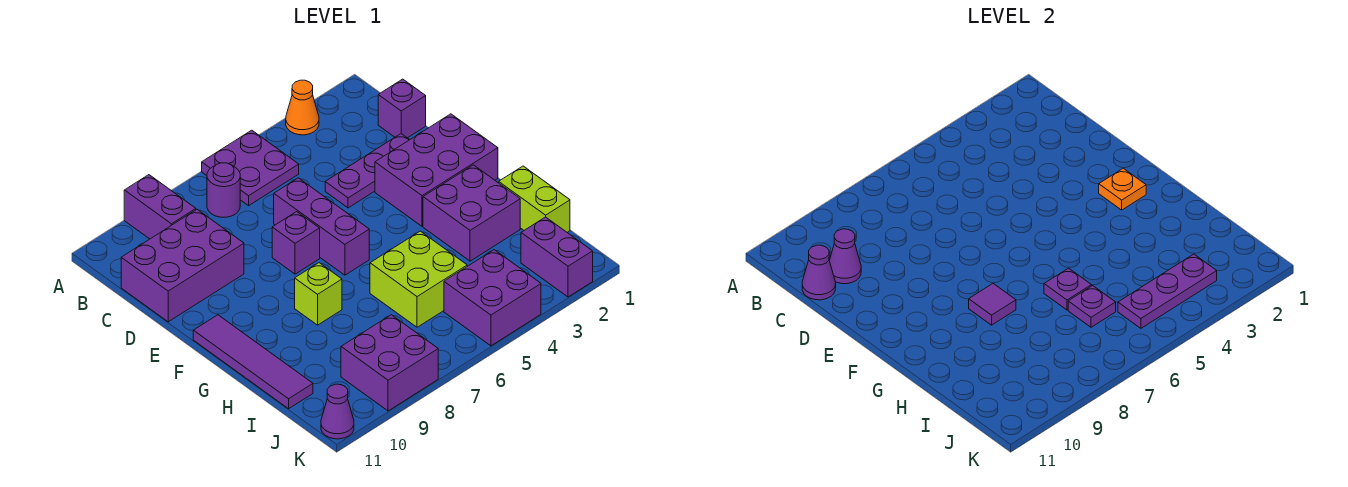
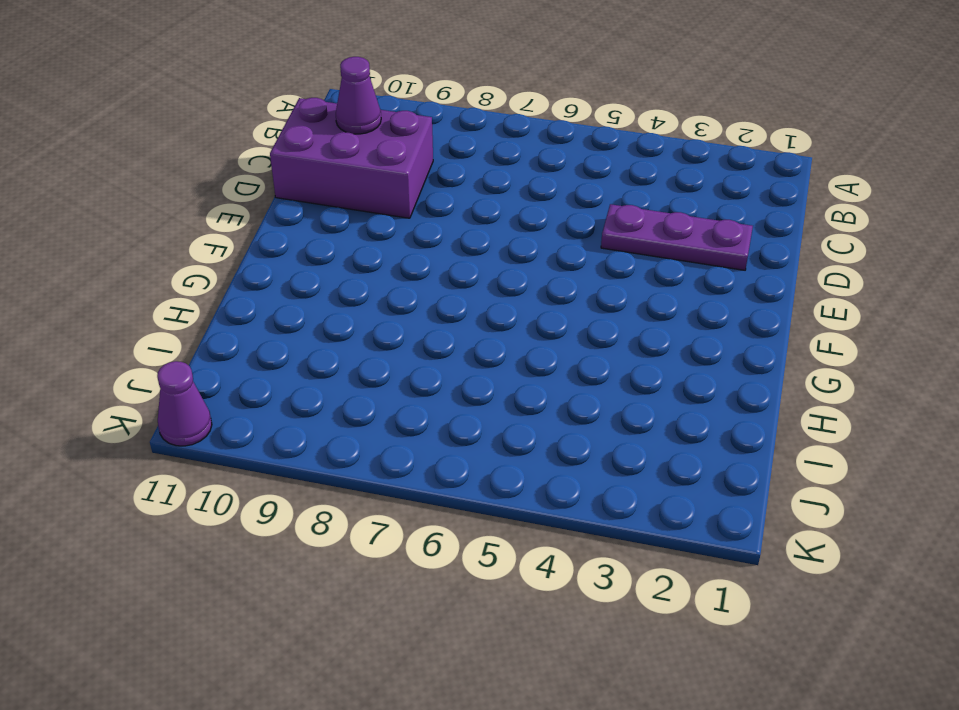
none -> orange cone A3 level 1
none -> purple plate A5:B6 level 1
none -> purple brick A9:B9 level 1

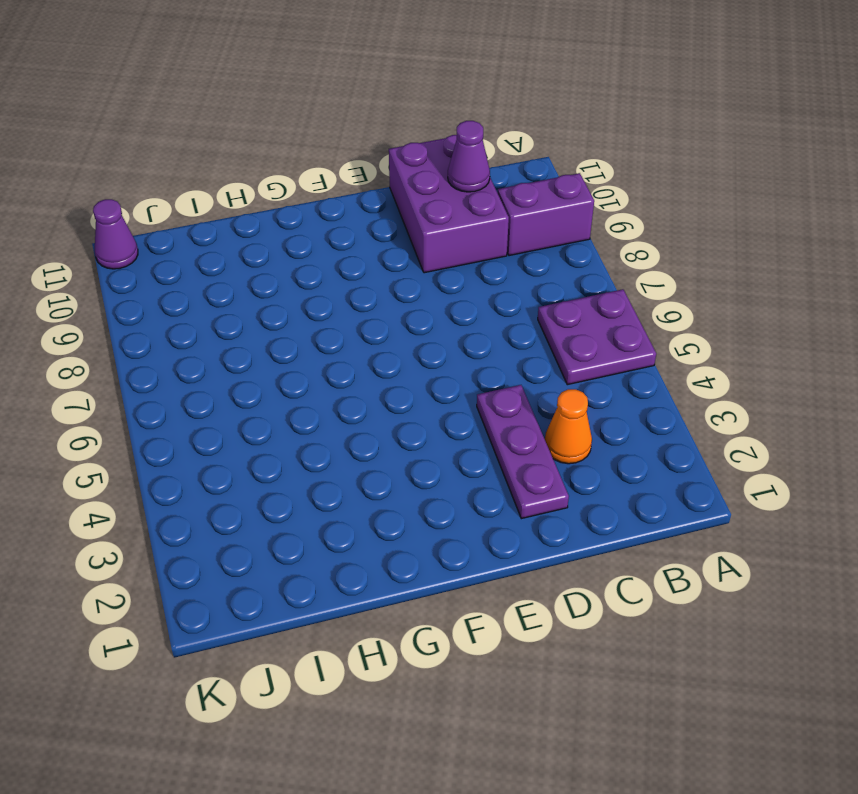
orange cone C3 level 1 -> orange cone A3 level 1
none -> purple round brick B7 level 1
none -> purple brick C1 level 1
none -> purple brick D6:F6 level 1

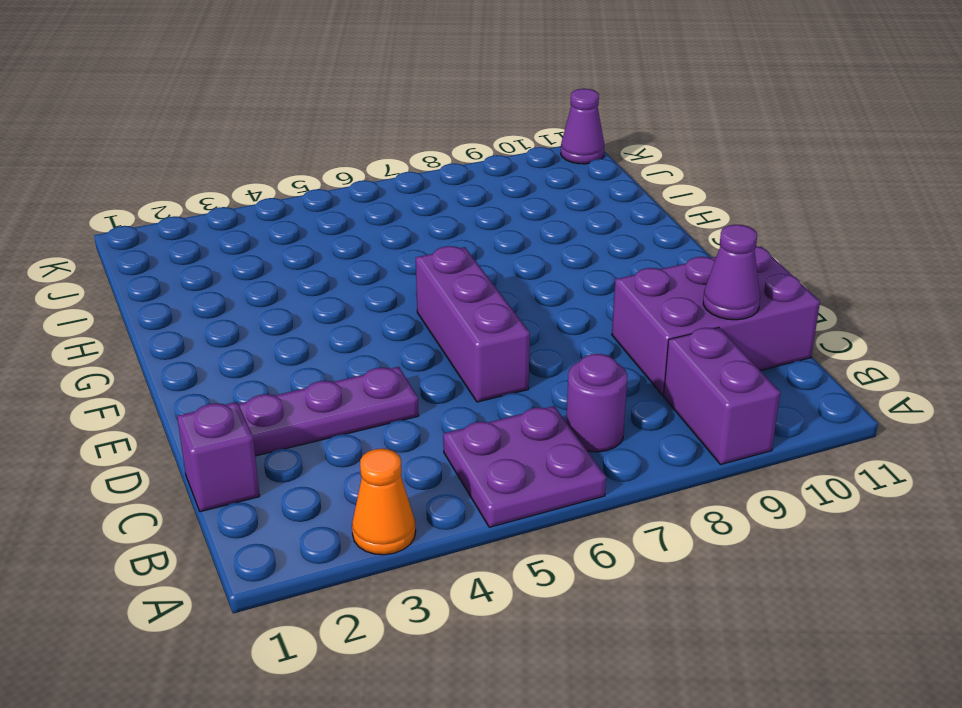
none -> purple brick E1:F3 level 1
none -> purple brick E7 level 1
none -> purple tile F11:I11 level 1

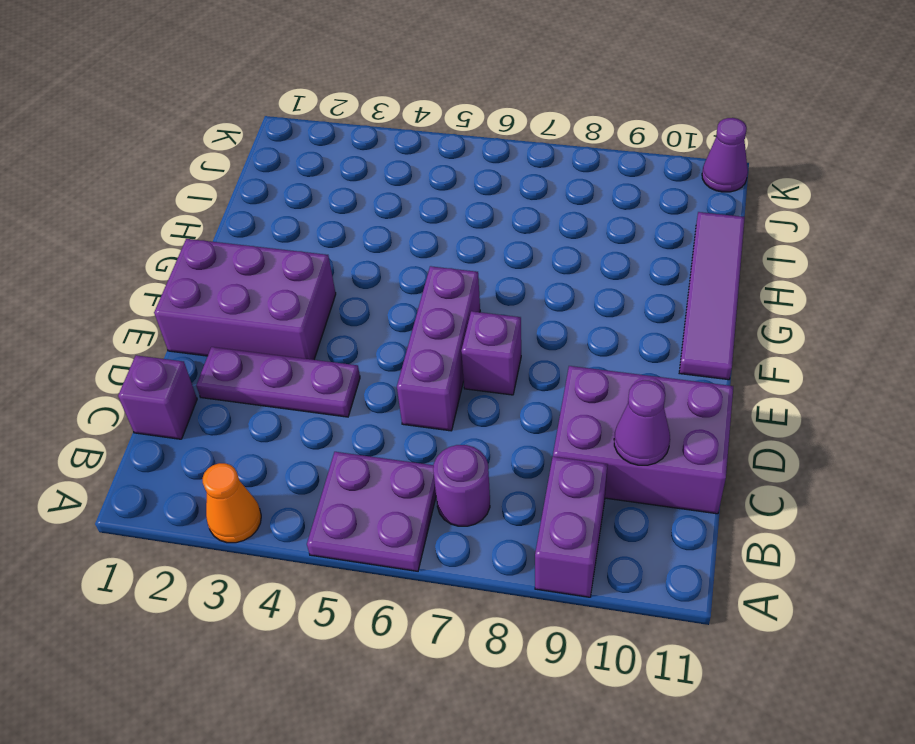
none -> purple brick G2:H3 level 1
none -> lime brick G8 level 1
none -> lime brick H1:I1 level 1

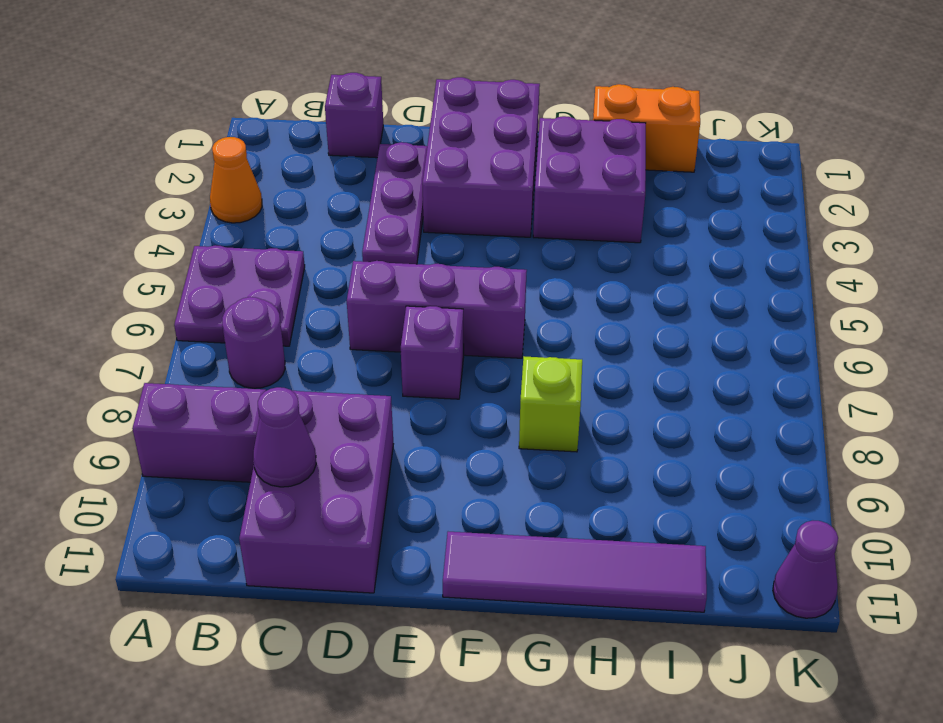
orange brick H1:I1 level 1 -> lime brick H1:I1 level 1
none -> lime brick H5:I6 level 1
none -> purple brick J2:K2 level 1
none -> purple brick J4:K5 level 1

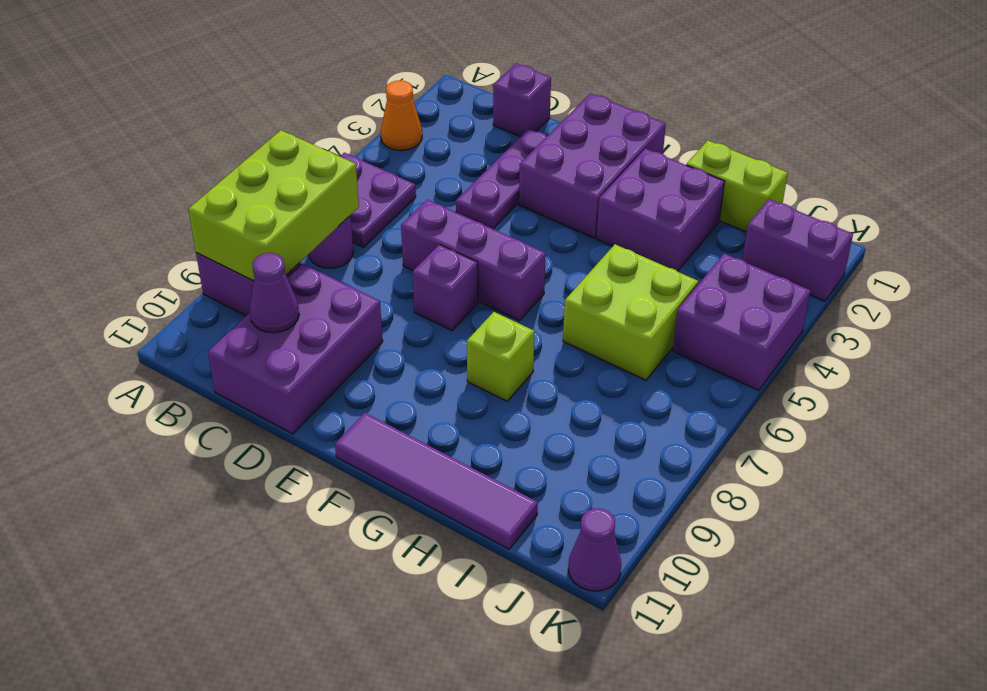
lime brick A7:B9 level 2 -> none
none -> purple brick J8:K9 level 1
none -> purple cone C11 level 2
none -> orange plate F2 level 2

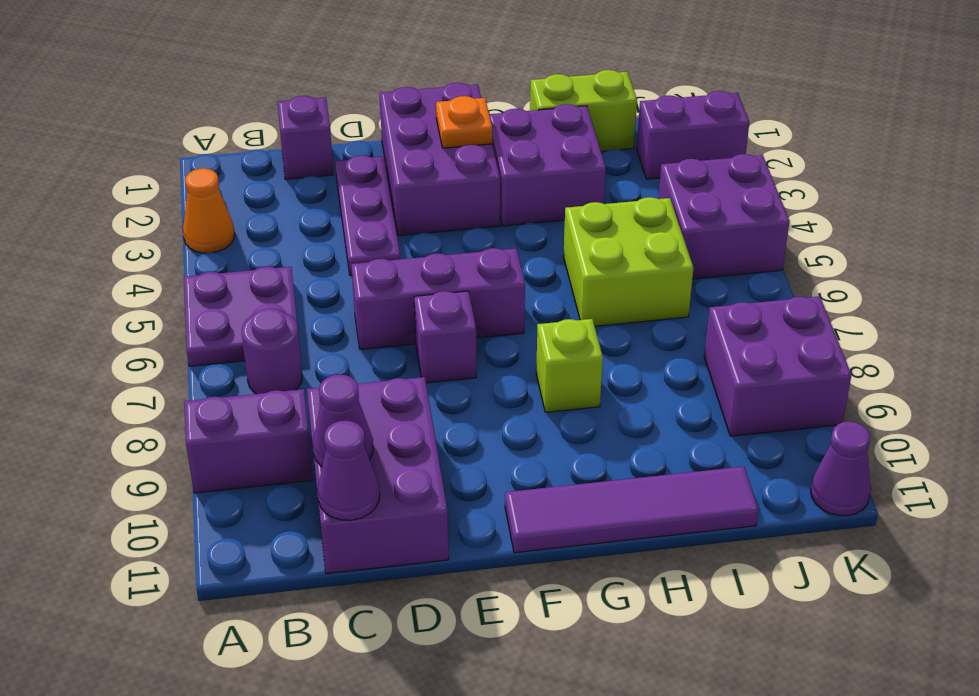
none -> purple tile G8 level 2
none -> purple plate H6 level 2
none -> purple plate I6 level 2

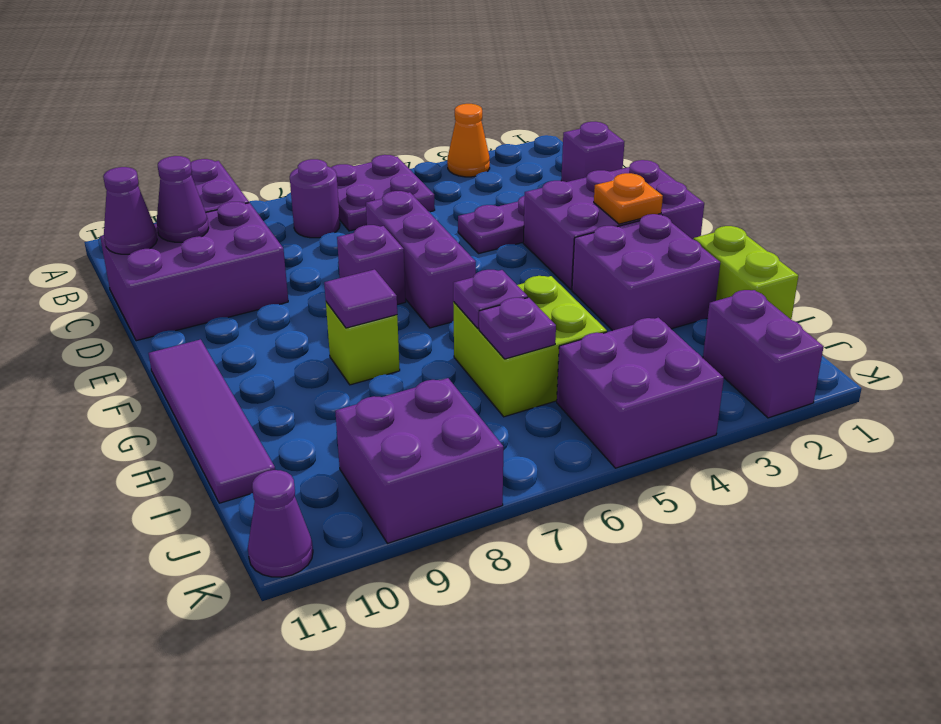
none -> purple plate J3:J5 level 2

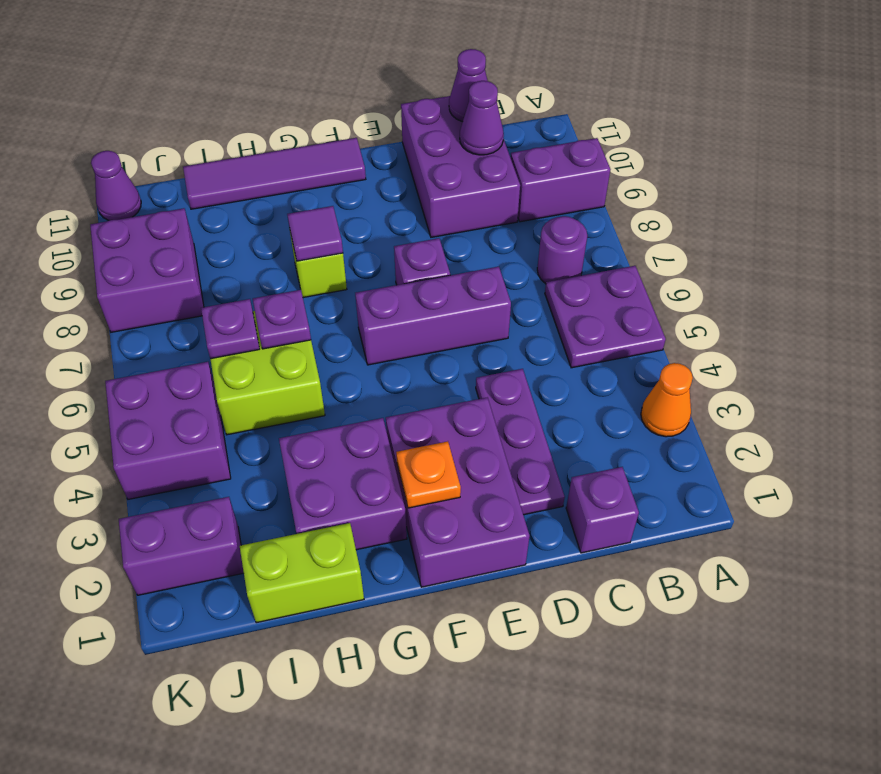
none -> purple plate J3:J5 level 2

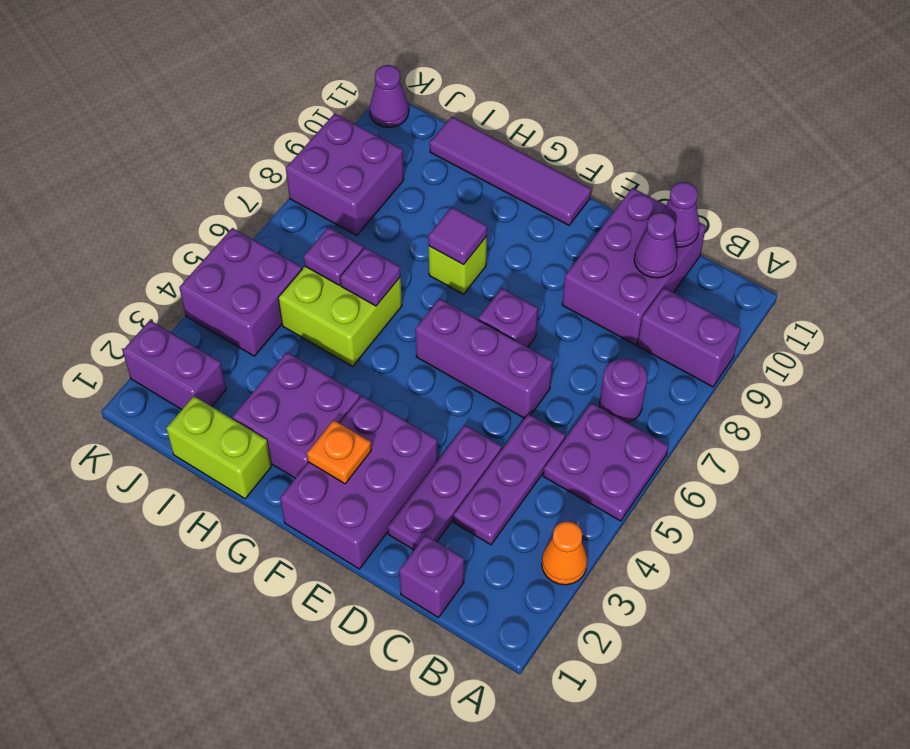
purple plate C3:C5 level 1 -> purple plate J3:J5 level 2

